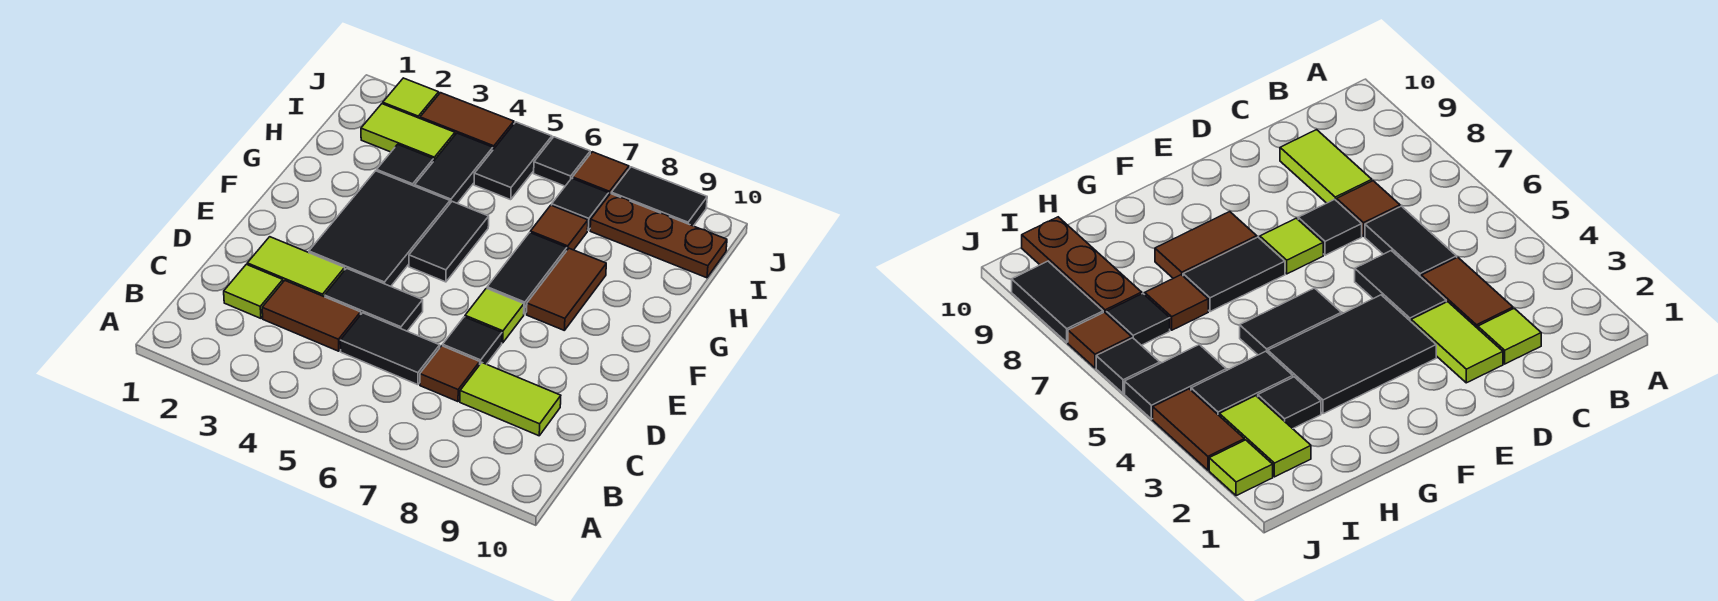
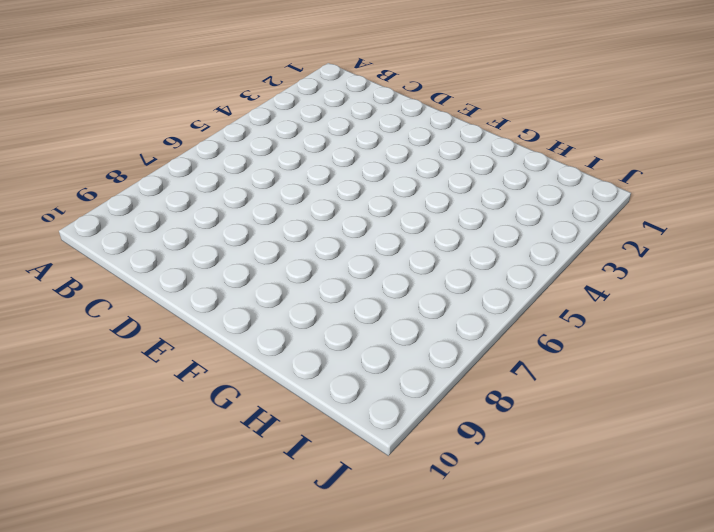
none -> lime tile C2 level 1
none -> brown tile C3:C4 level 1
none -> black tile C5:C6 level 1

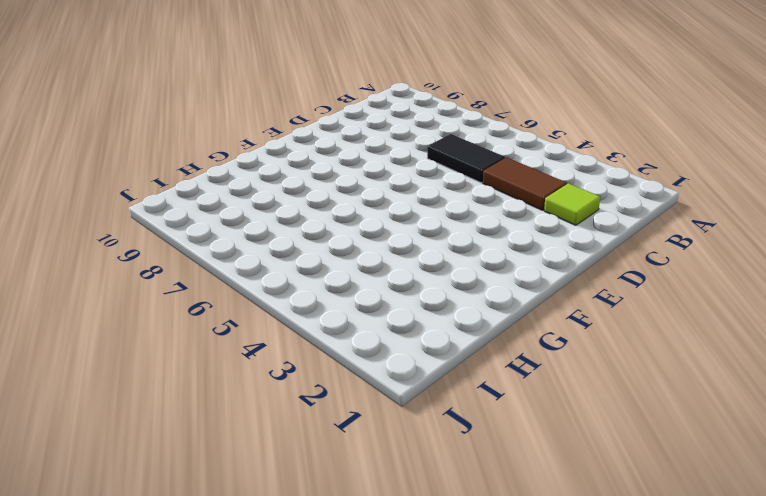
none -> brown tile C7 level 1
none -> lime tile C8:C9 level 1
none -> lime tile D2:D3 level 1

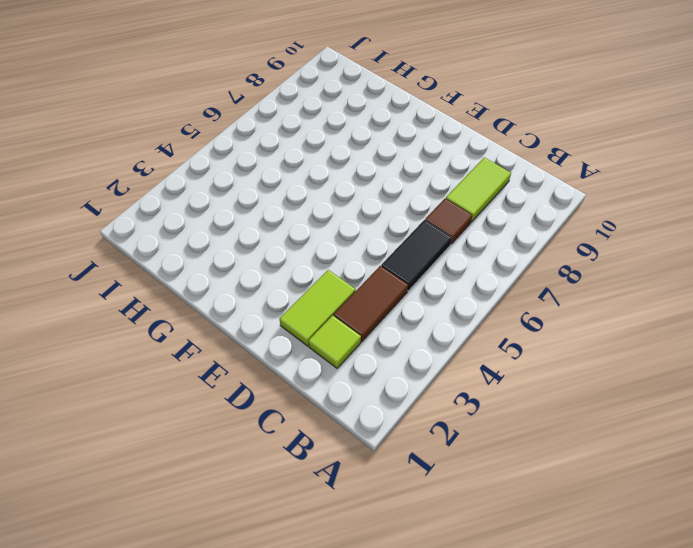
none -> black tile D4:D5 level 1
none -> black tile D7 level 1
none -> black tile E3:G4 level 1

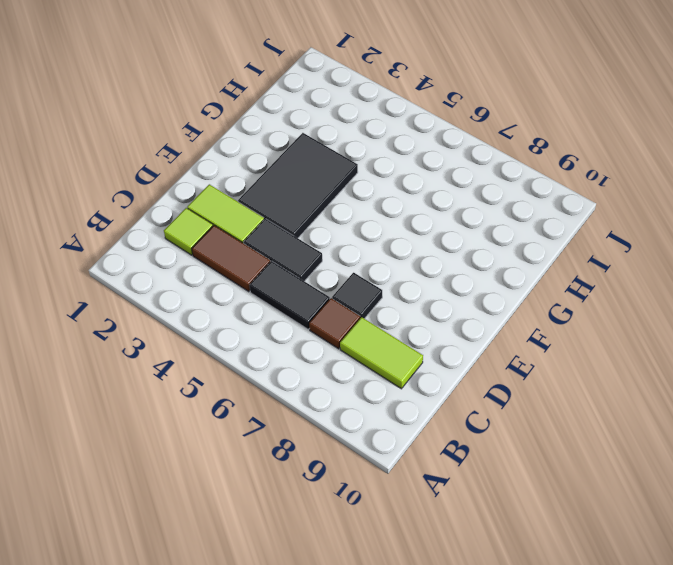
none -> lime tile E7 level 1
none -> black tile F5:G5 level 1
none -> black tile F7:G7 level 1

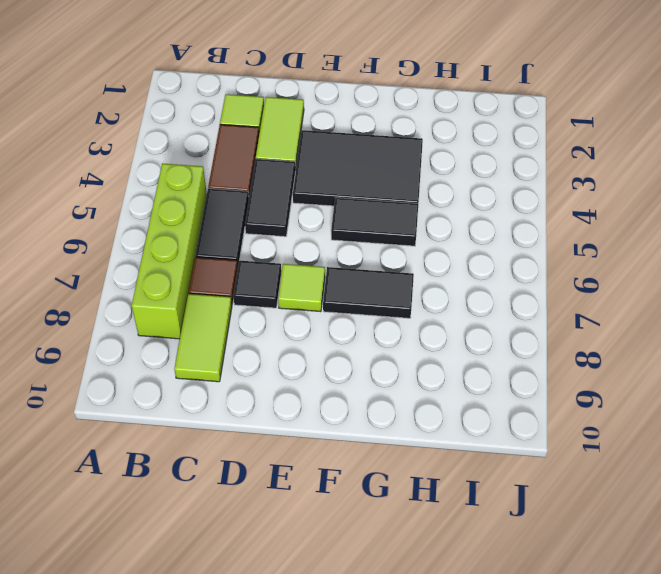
lime brick B5:B8 level 1 -> none
none -> brown tile F8:G8 level 1
none -> black tile H3 level 1
none -> black tile H4:I4 level 1

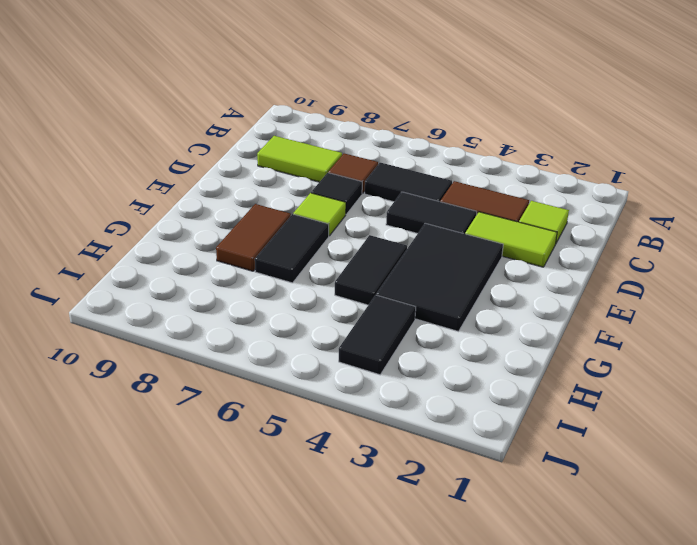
none -> black tile H3 level 1
none -> brown tile H7 level 1
none -> lime tile I2:I3 level 1

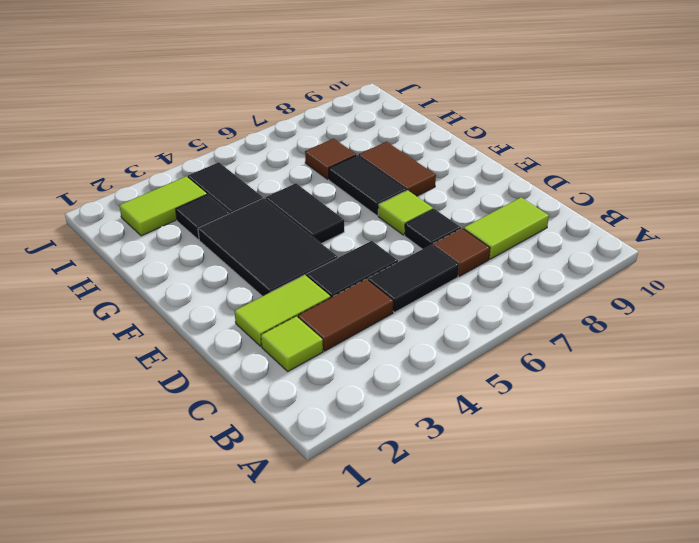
none -> black tile I5:J5 level 1
none -> black tile I7 level 1
none -> brown plate I8:I10 level 1

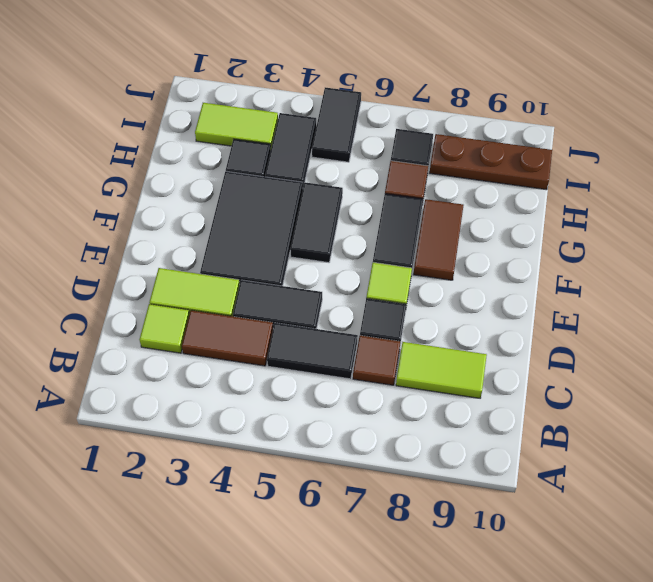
none -> lime tile J2 level 1
none -> brown tile J3:J4 level 1
none -> black tile J6 level 1

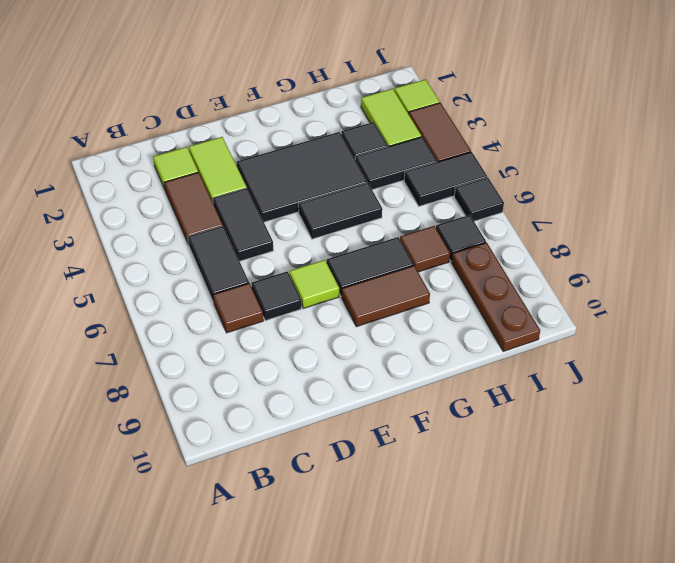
none -> lime tile C8:C9 level 1
none -> brown tile J7 level 1
none -> black tile J8:J9 level 1

